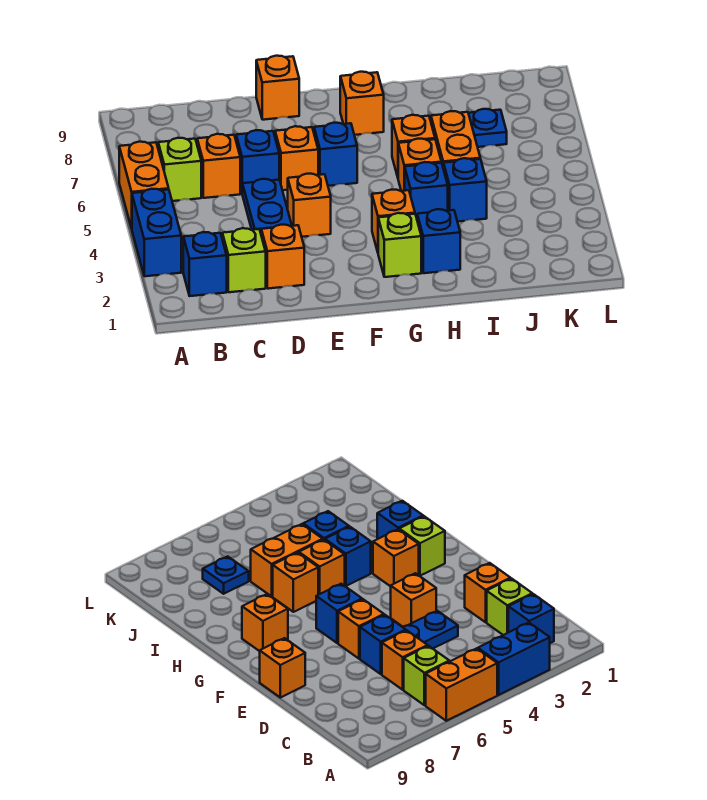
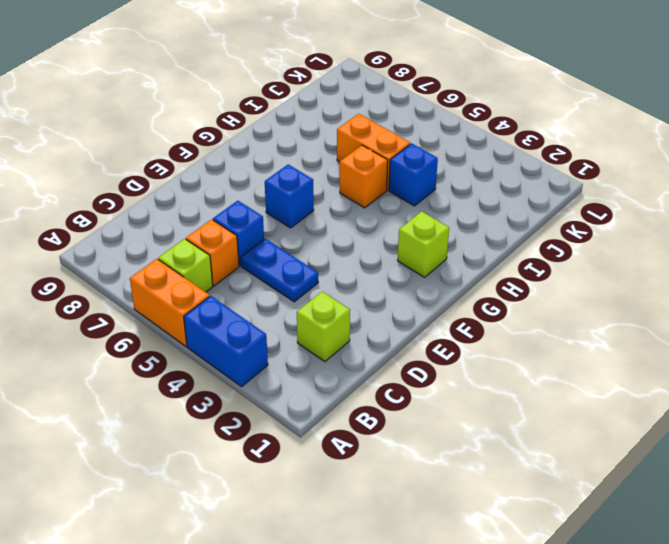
none -> blue brick B2 level 1
none -> orange brick D2 level 1
none -> orange brick E4 level 1

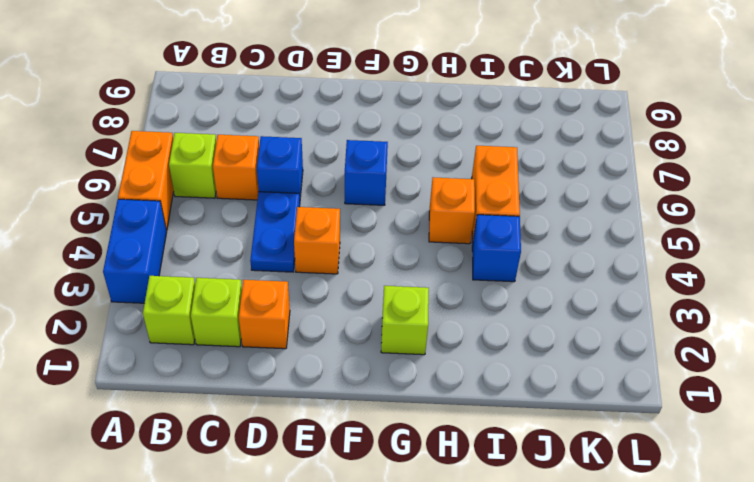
lime brick B2 level 1 -> blue brick B2 level 1
none -> orange brick E6 level 1
none -> orange brick E9 level 1
none -> orange brick G3 level 1

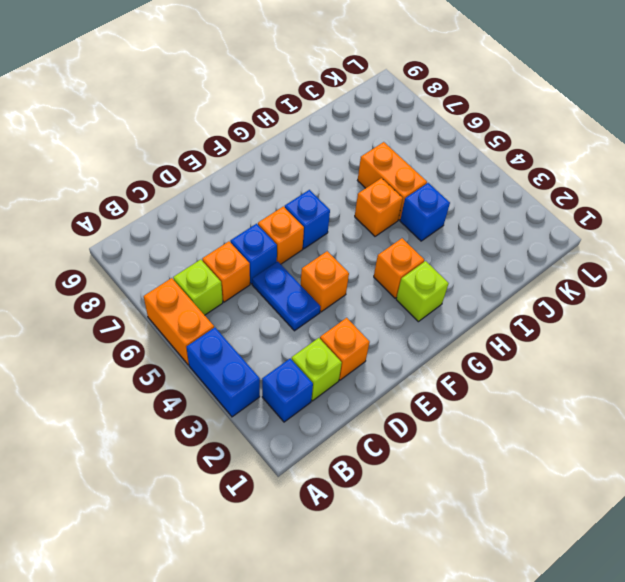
none -> orange brick E9 level 1
none -> orange brick G8 level 1
none -> blue brick H2 level 1

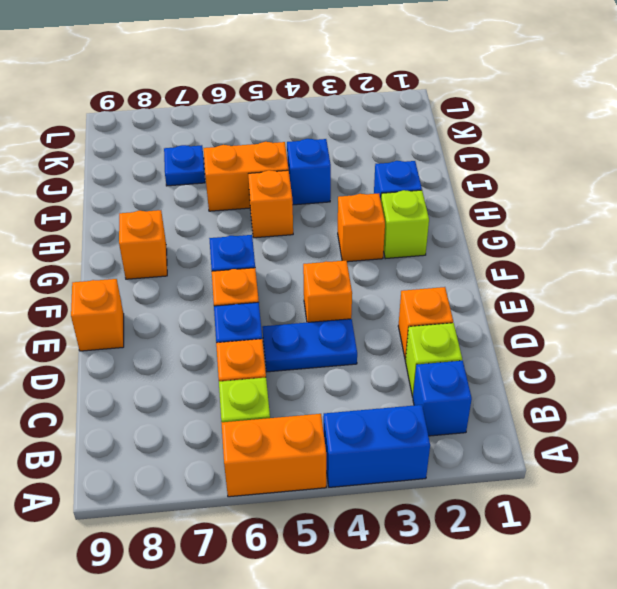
none -> blue brick H4 level 1
none -> orange brick H6 level 1

